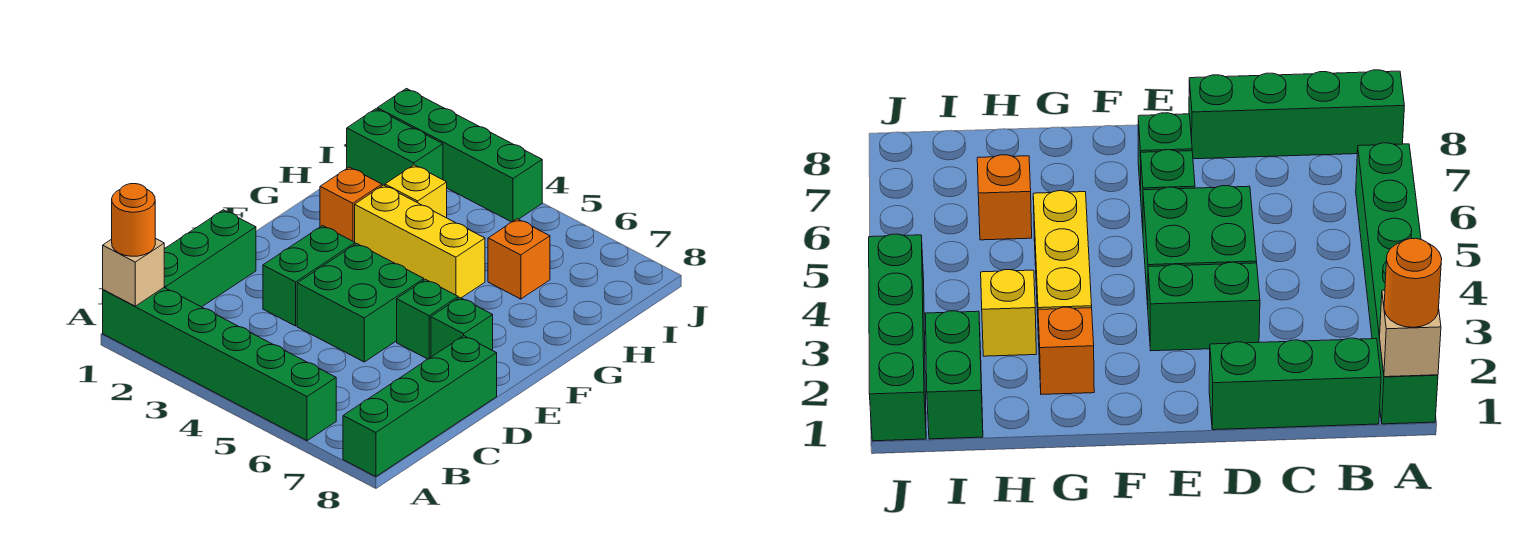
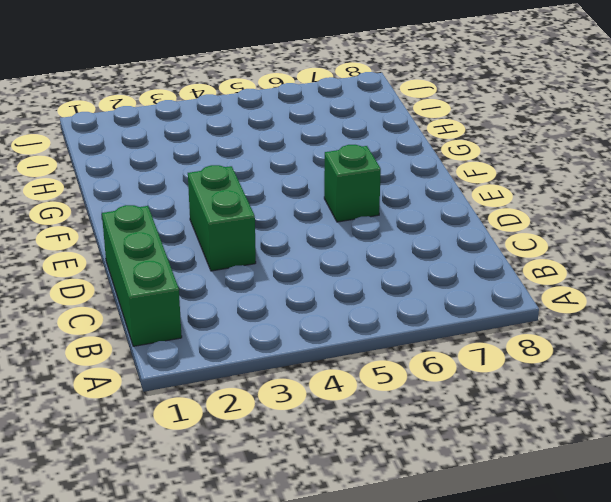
none -> green brick A1:A6 level 1
none -> green brick A8:D8 level 1
none -> green brick D4:E5 level 1

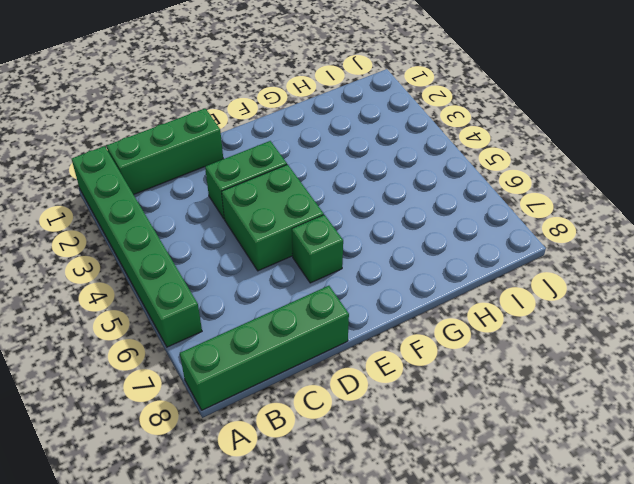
none -> green brick E7 level 1
none -> orange brick G2 level 1
none -> yellow brick G3:G5 level 1

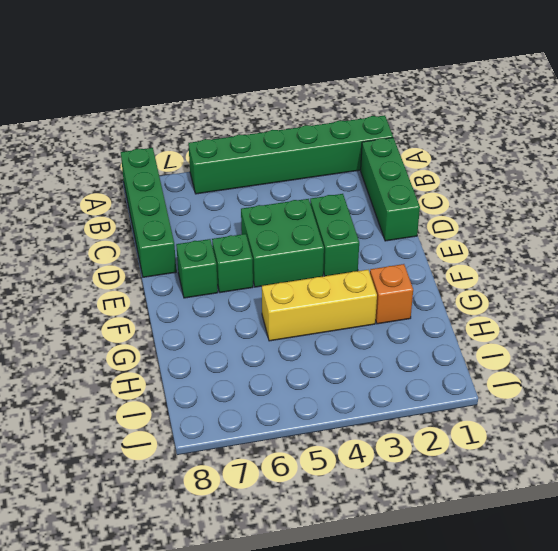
none -> yellow brick H3 level 1
none -> orange brick H6 level 1
none -> green brick I1:I2 level 1

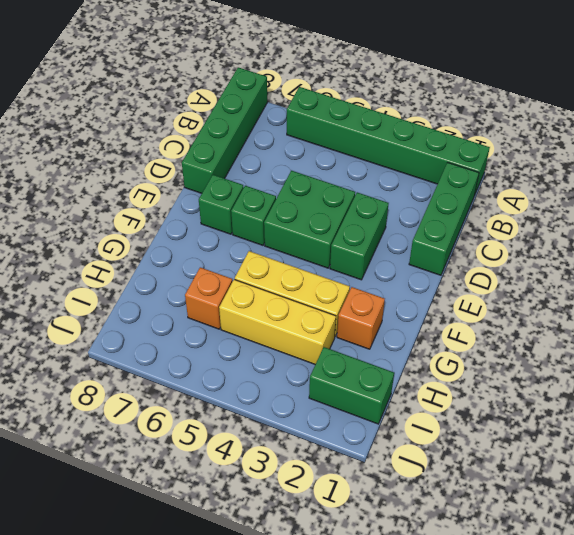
yellow brick H3:H5 level 1 -> yellow brick H3 level 1
none -> green brick J1:J4 level 1
none -> tan brick A1 level 2
none -> orange round brick A1 level 3

